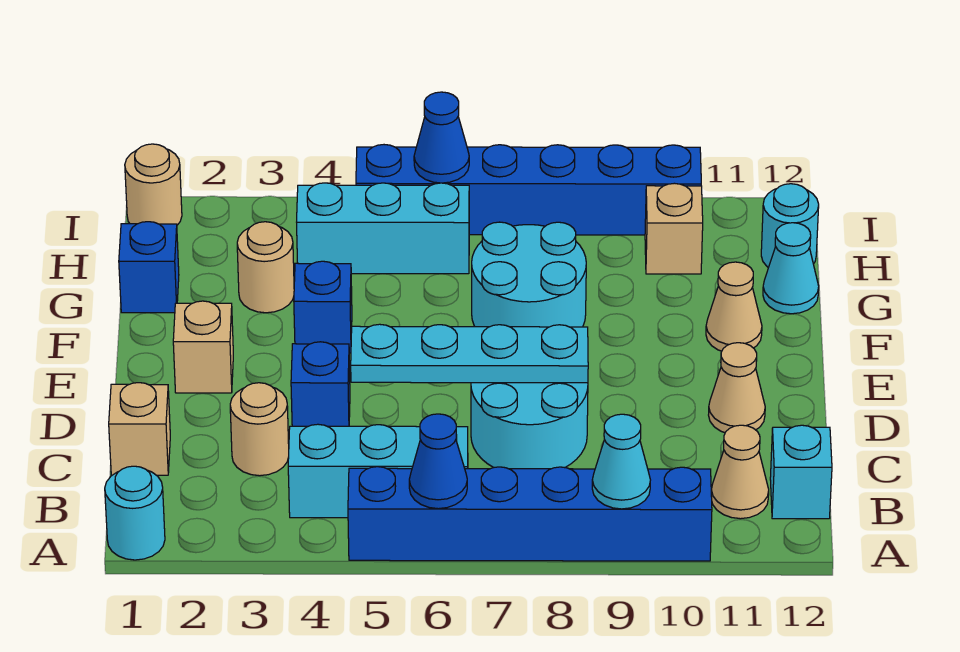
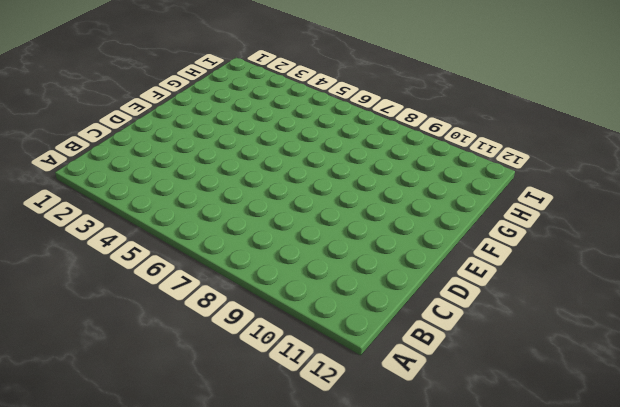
none -> cyan round brick A1 level 1
none -> blue brick A5:A10 level 1
none -> cyan brick B4:B6 level 1

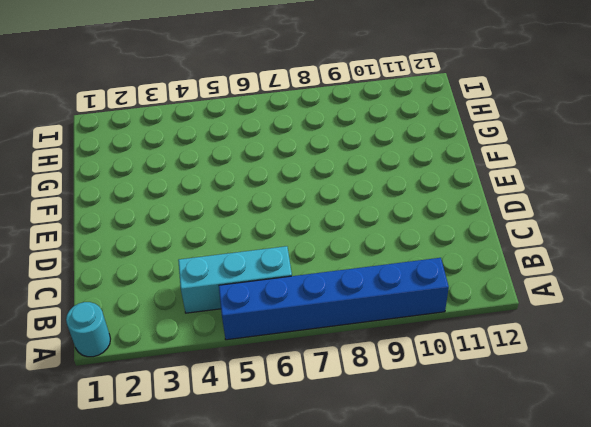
none -> tan cone B11 level 1
none -> cyan brick B12 level 1
none -> tan brick C1 level 1

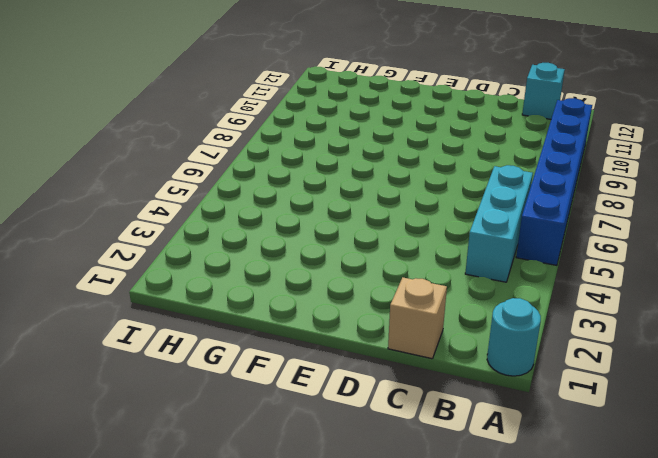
none -> tan cone B11 level 1
none -> tan round brick C3 level 1
none -> cyan round brick C7:D8 level 1

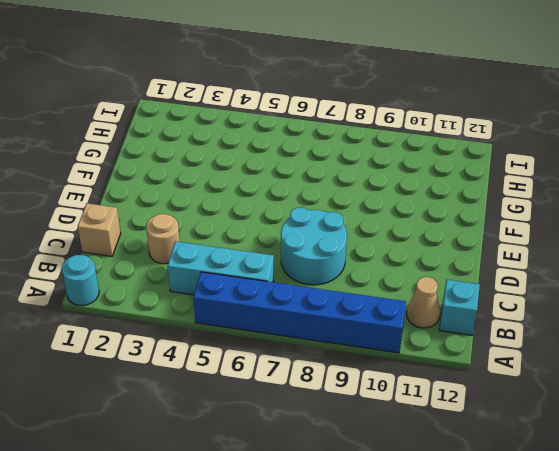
none -> blue brick D4 level 1
none -> tan cone D11 level 1
none -> tan brick E2 level 1

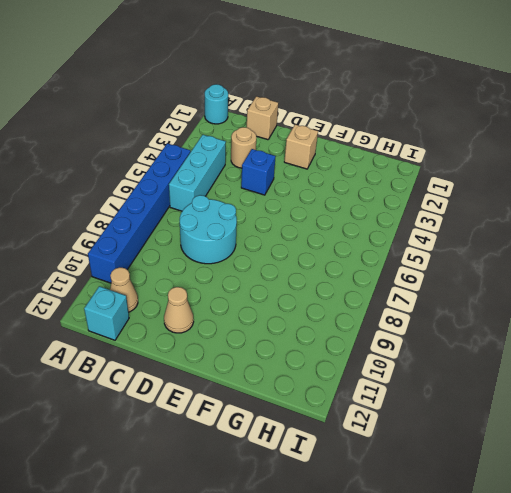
none -> blue brick F4 level 1
none -> cyan round brick F7:G8 level 1
none -> tan cone F11 level 1

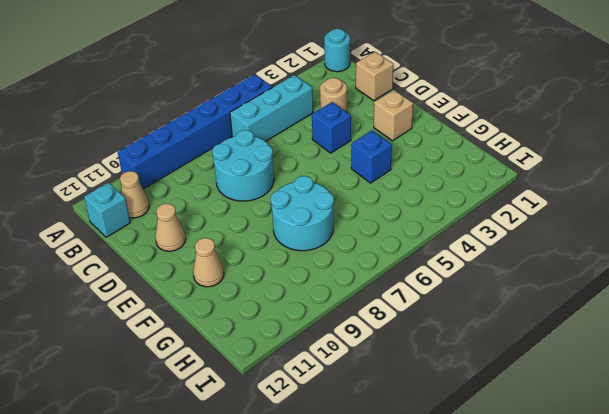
none -> blue brick G1 level 1
none -> tan round brick G3 level 1
none -> cyan cone G12 level 1

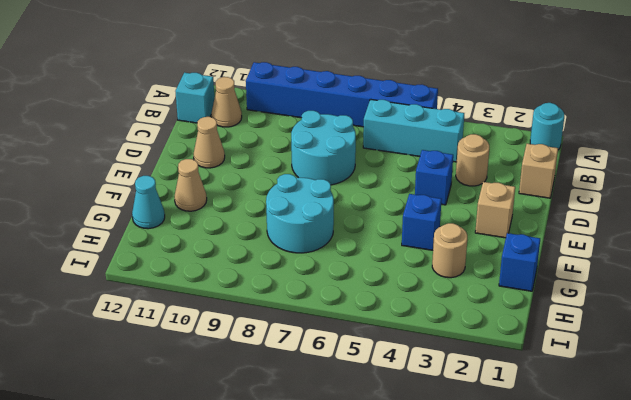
none -> cyan brick H4:H6 level 1
none -> tan brick H10 level 1
none -> cyan round brick H12 level 1

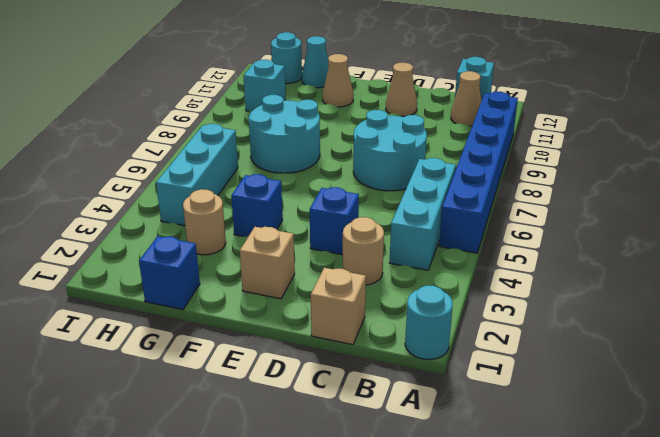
cyan brick H10 level 1 -> tan brick H10 level 1
none -> tan round brick I1 level 1
none -> blue brick I5:I10 level 1
none -> blue cone A6 level 2

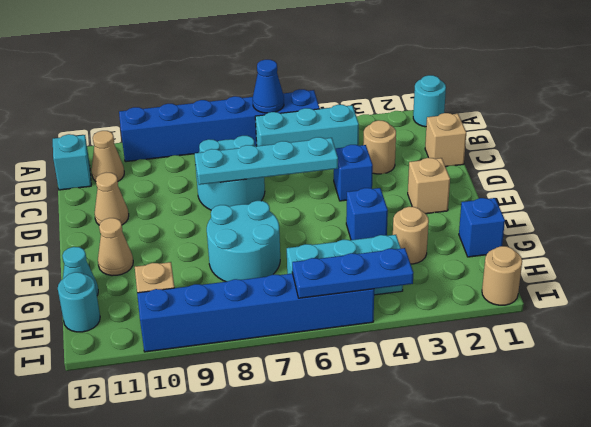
blue plate I4:I6 level 2 -> blue cone I6 level 2
none -> cyan cone A9 level 2

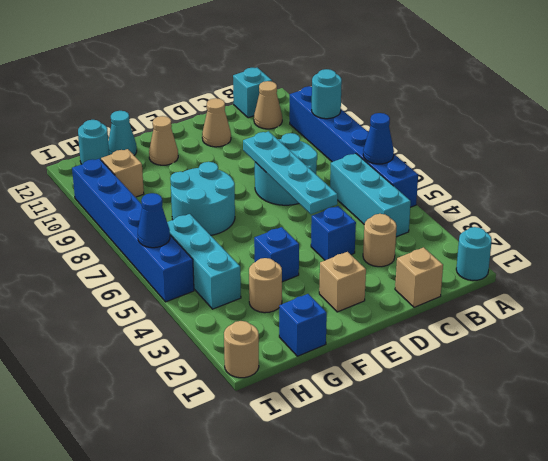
cyan round brick A9 level 2 -> cyan cone A9 level 2

